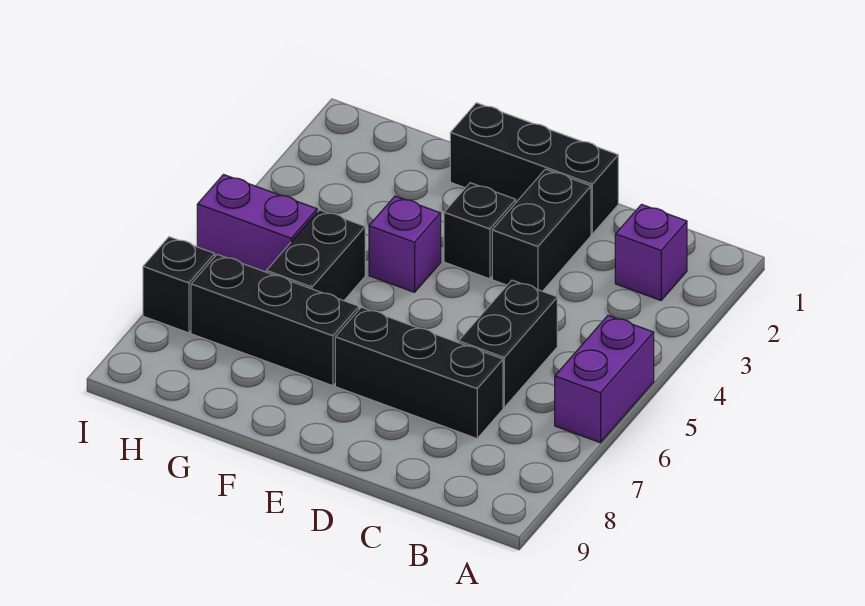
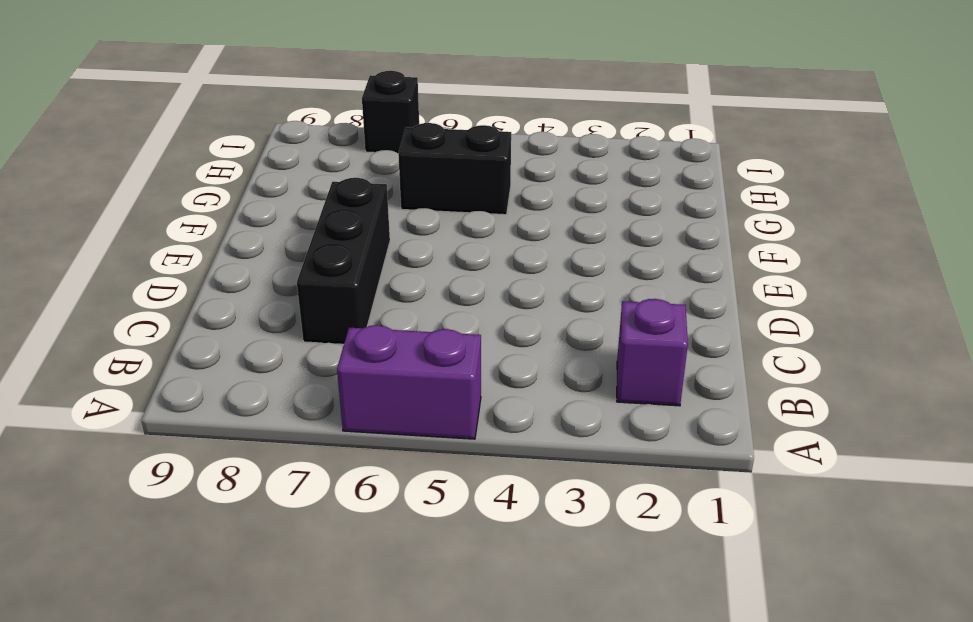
none -> black brick C5:C6 level 1
none -> black brick D1:F1 level 1
none -> black brick D2:D3 level 1

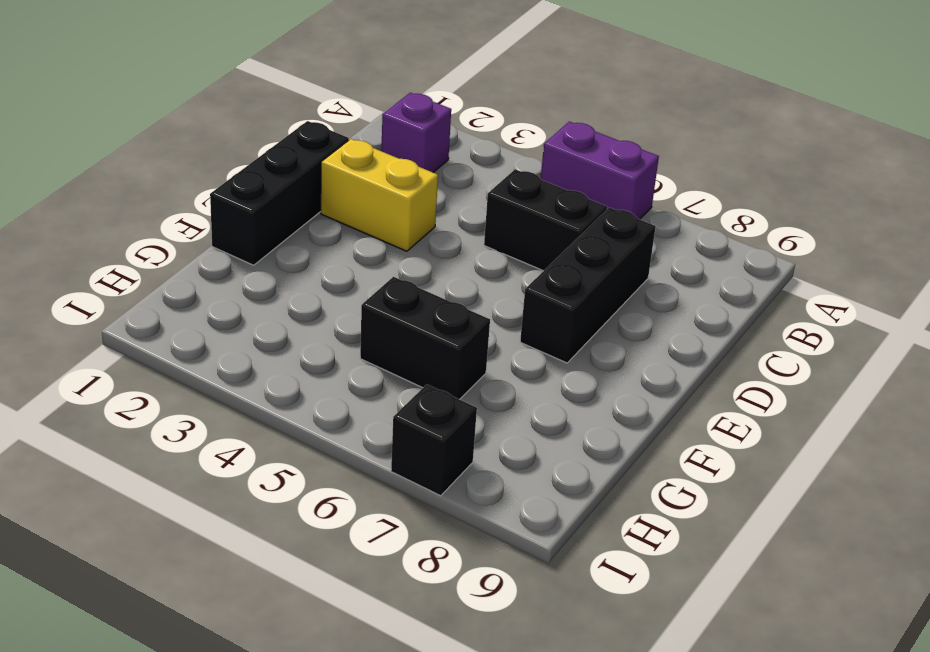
yellow brick D2:D3 level 1 -> black brick D2:D3 level 1
none -> black brick E3 level 1
none -> purple brick F4 level 1
none -> black brick F7:H7 level 1

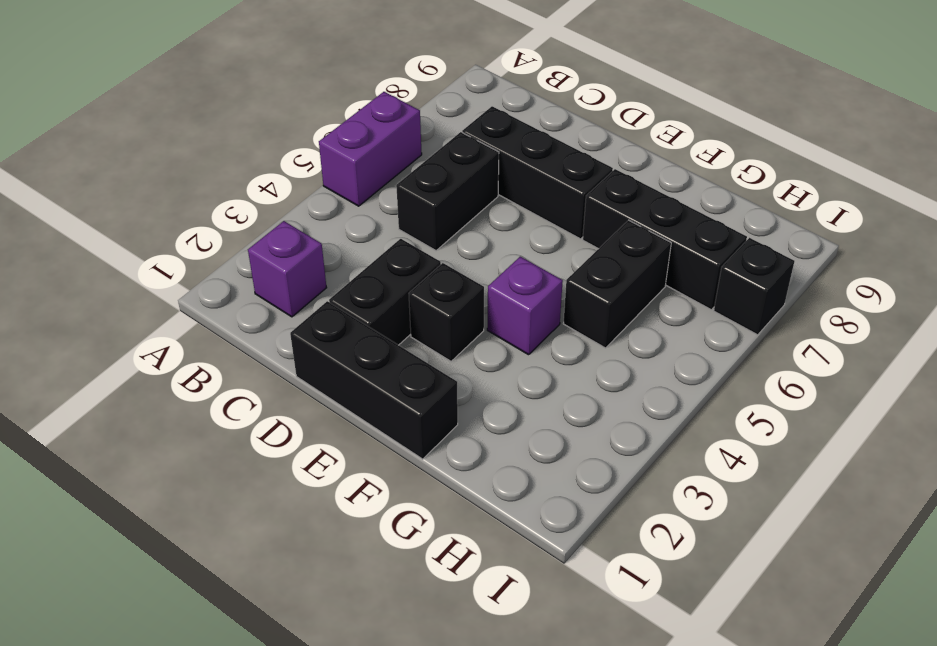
none -> purple brick H5:I5 level 1

